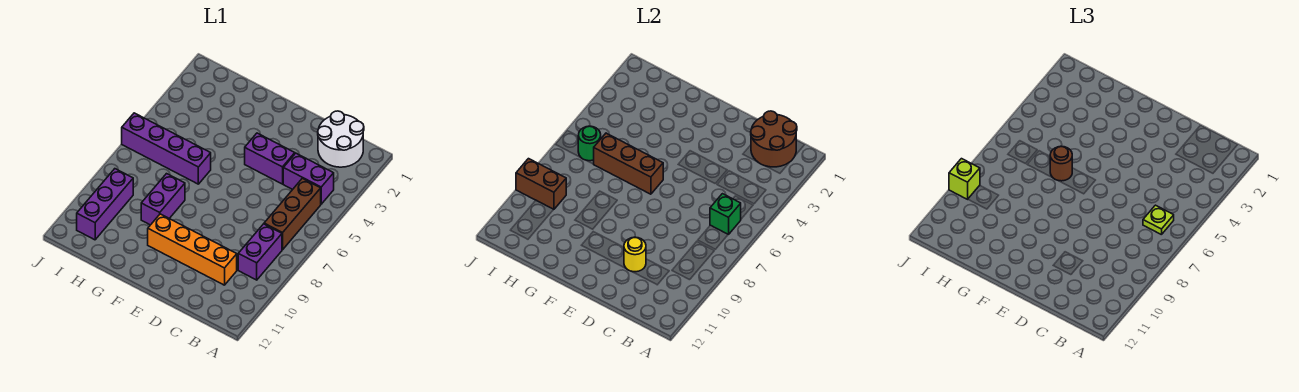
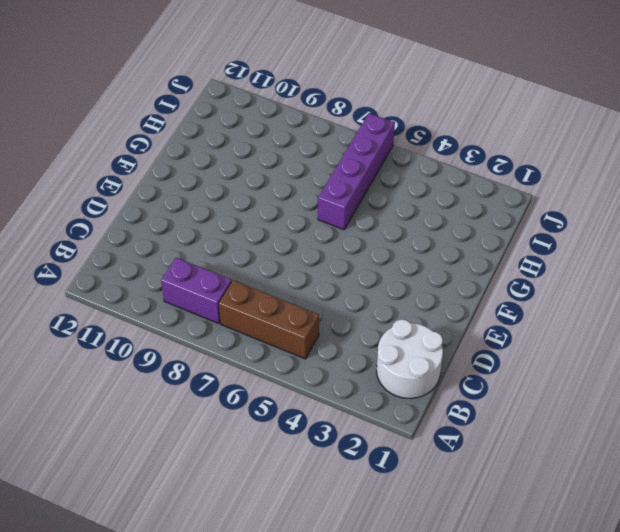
none -> purple brick B4:C4 level 1
none -> orange brick C10:F10 level 1
none -> purple brick D4:E4 level 1

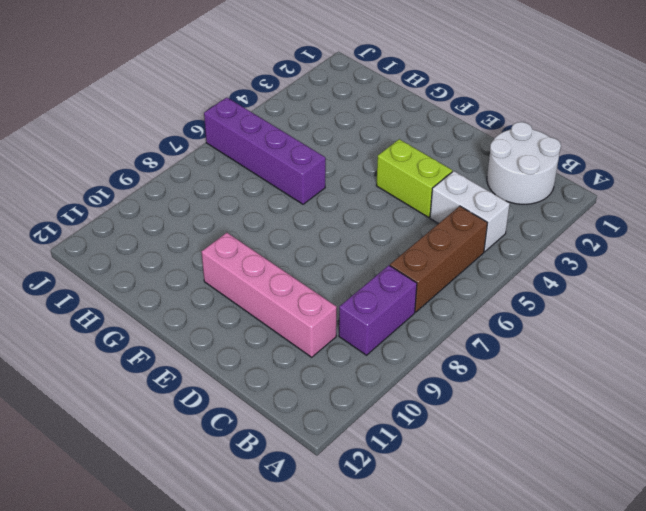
white brick B4:C4 level 1 -> purple brick B4:C4 level 1
pink brick C10:F10 level 1 -> orange brick C10:F10 level 1
lime brick D4:E4 level 1 -> purple brick D4:E4 level 1
none -> purple brick G8:G9 level 1
none -> purple brick I9:I11 level 1
none -> brown round brick B1:C2 level 2

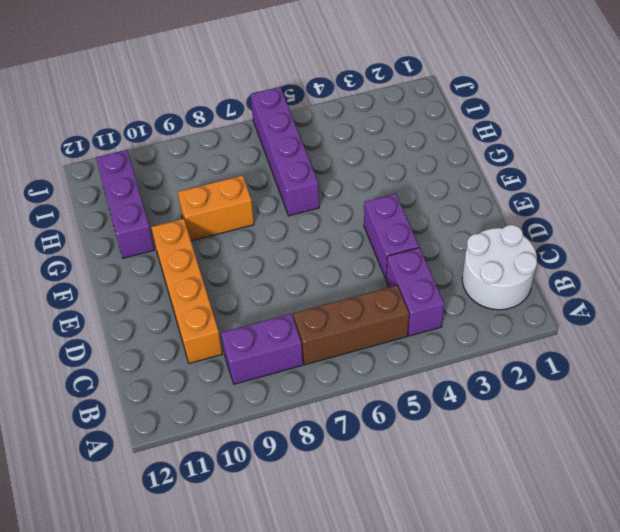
orange brick G8:G9 level 1 -> purple brick G8:G9 level 1
purple brick G11:I11 level 1 -> purple brick I9:I11 level 1
none -> brown round brick B1:C2 level 2
none -> green brick B6 level 2
none -> yellow round brick D10 level 2

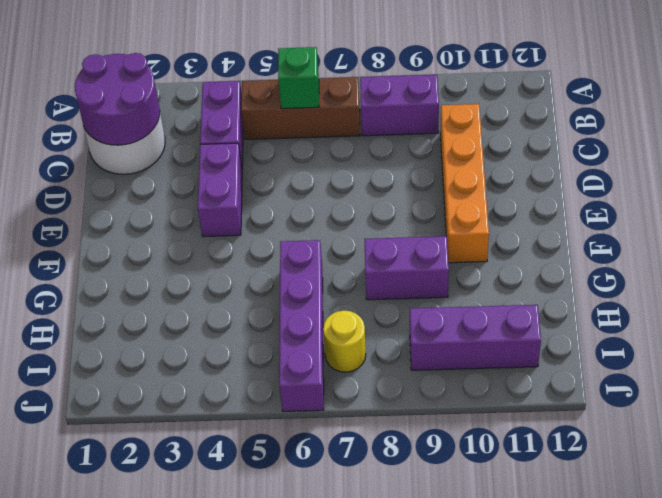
purple round brick B1:C2 level 2 -> brown round brick B1:C2 level 2
yellow round brick I7 level 1 -> yellow round brick D10 level 2
none -> brown brick F6:H6 level 2
none -> green round brick I6 level 2
none -> brown brick I9:J9 level 2

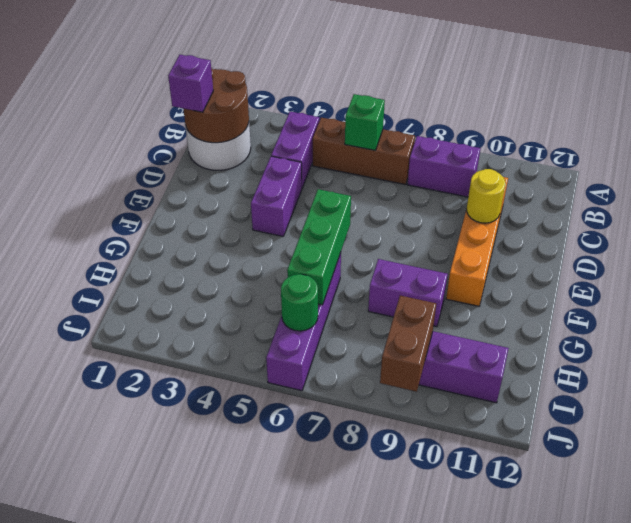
purple brick C1 level 3 -> none
green brick F6:H6 level 2 -> brown brick F6:H6 level 2
none -> lime plate B6 level 3
none -> brown round brick G6 level 3
none -> lime brick J9 level 3

